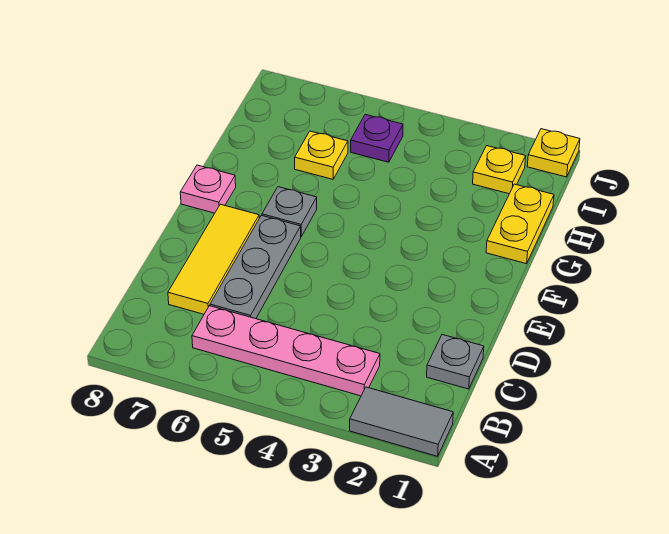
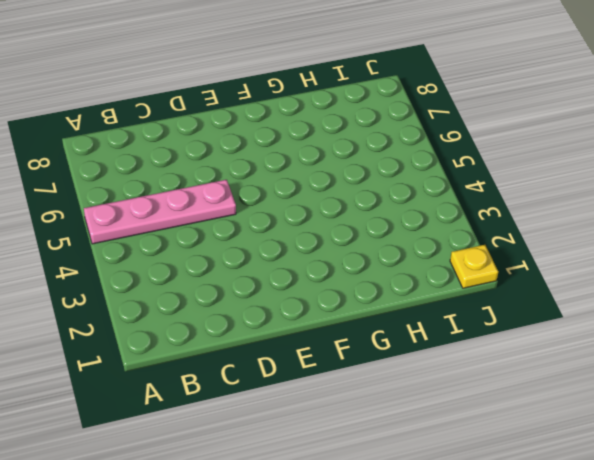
pink plate A5:D5 level 1 -> pink plate B3:B6 level 1
none -> grey tile A1:A2 level 1
none -> grey plate C1 level 1
none -> grey plate C6:E6 level 1

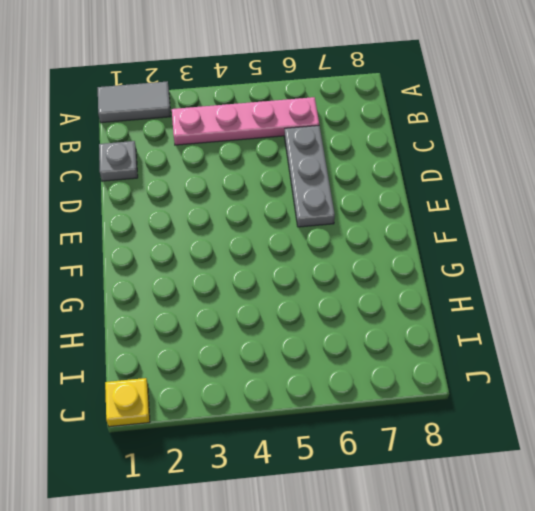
none -> yellow tile C7:E7 level 1
none -> grey plate F6 level 1
none -> pink plate F8 level 1

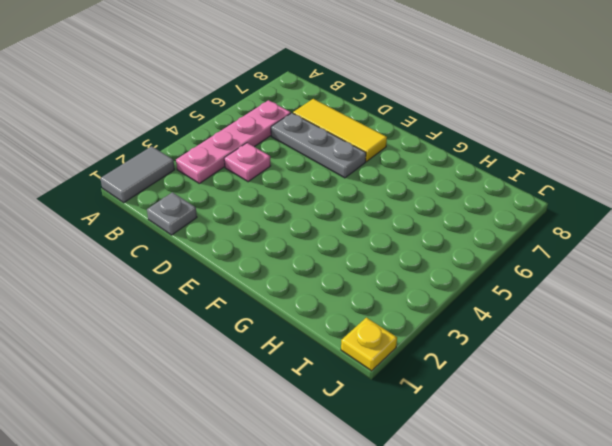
pink plate C4 level 1 -> pink plate F8 level 1
none -> grey plate F6 level 1
none -> yellow plate G1:H1 level 1
none -> yellow plate H6 level 1

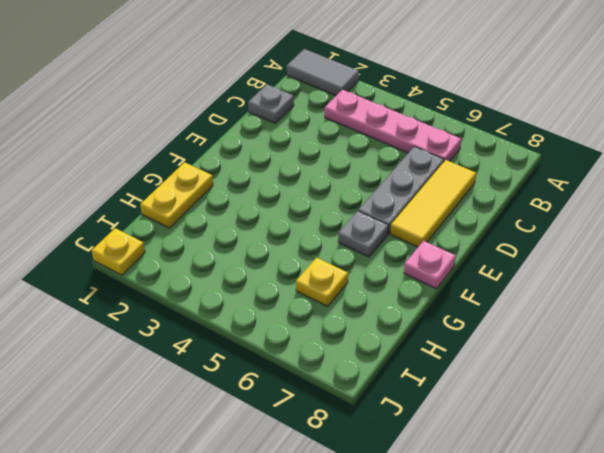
none -> yellow plate I2 level 1
none -> purple plate I5 level 1

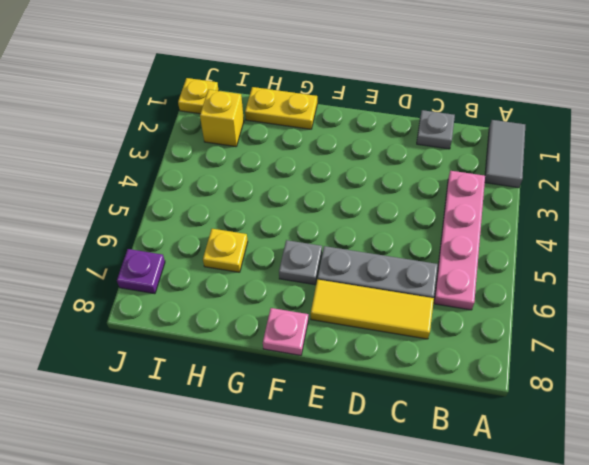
yellow brick I2 level 1 -> yellow plate I2 level 1
purple plate J7 level 1 -> purple plate I5 level 1

